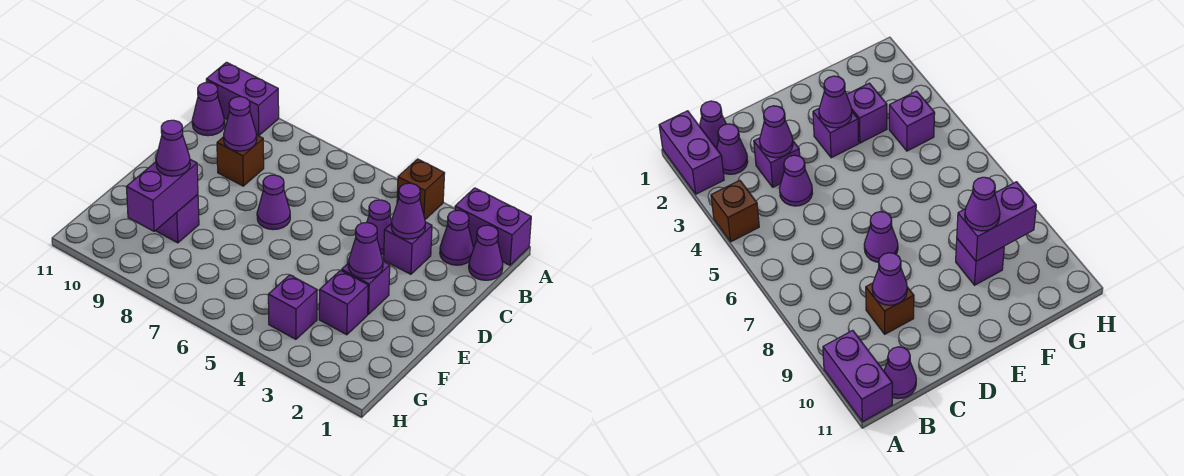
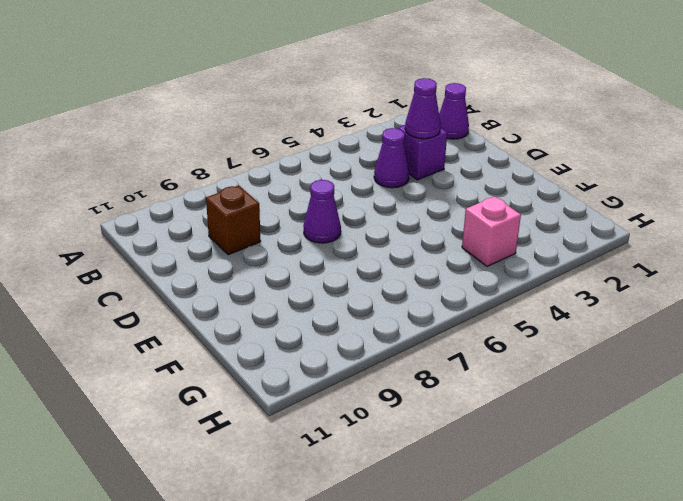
pink brick G4 level 1 -> purple brick G4 level 1
none -> purple brick A1:A2 level 1
none -> brown brick A4 level 1
none -> purple brick A10:A11 level 1

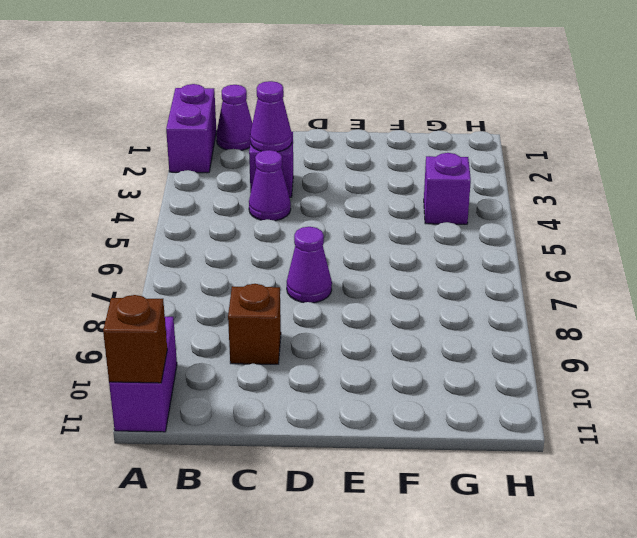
brown brick A11 level 2 -> brown brick A4 level 1
none -> purple cone B2 level 1
none -> purple cone B11 level 1
none -> purple brick E3 level 1

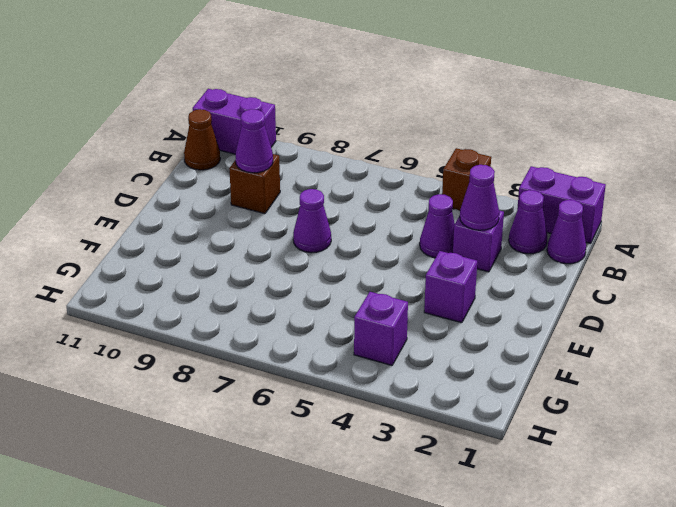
brown cone B11 level 1 -> purple cone B11 level 1
none -> purple brick F3 level 1
none -> purple brick F9 level 1
none -> purple cone E3 level 2

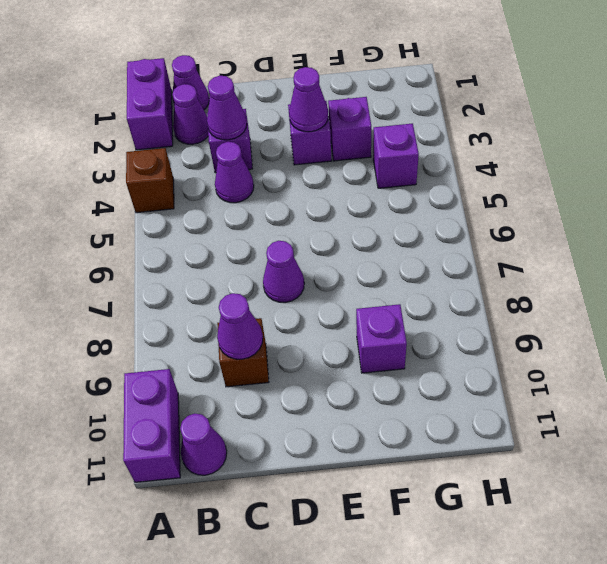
none -> purple brick F9:G9 level 2
none -> purple cone F9 level 3

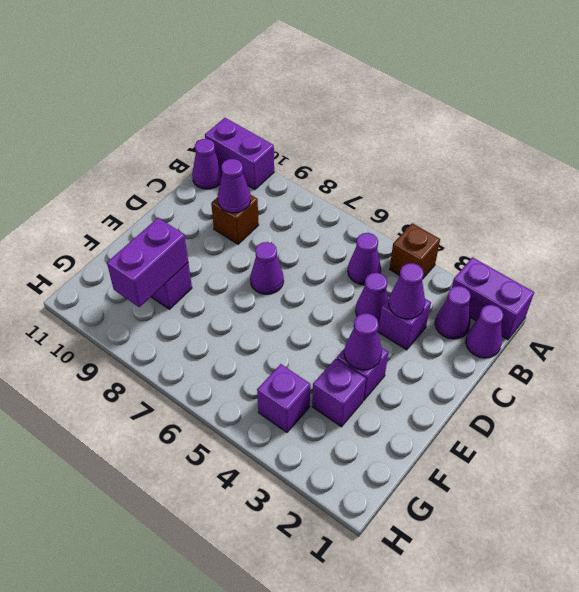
purple cone B5 level 1 -> purple cone F9 level 3

